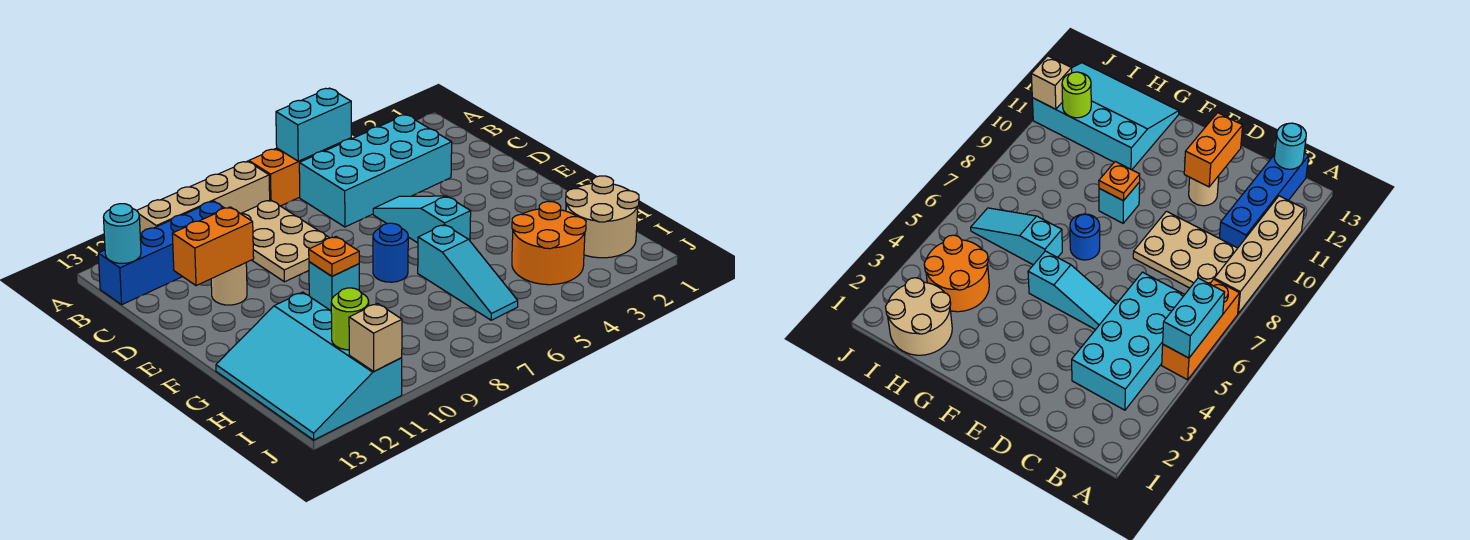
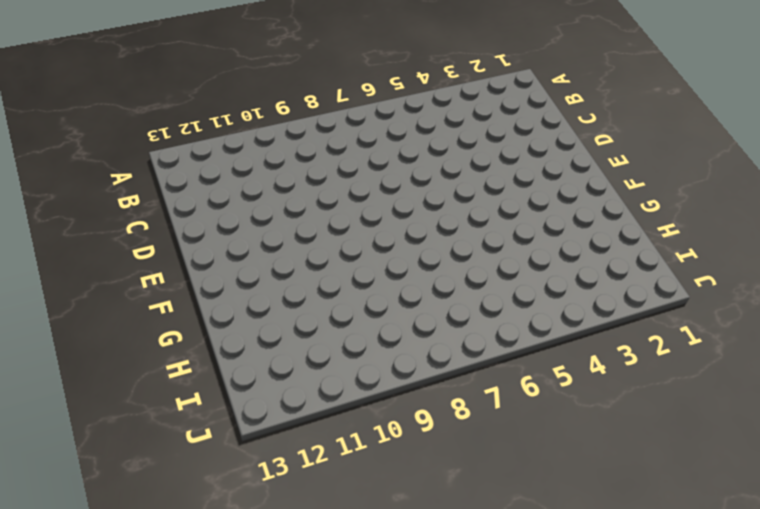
none -> orange brick A5:A7 level 1
none -> tan brick A8:A11 level 1
none -> cyan brick B3:C6 level 1

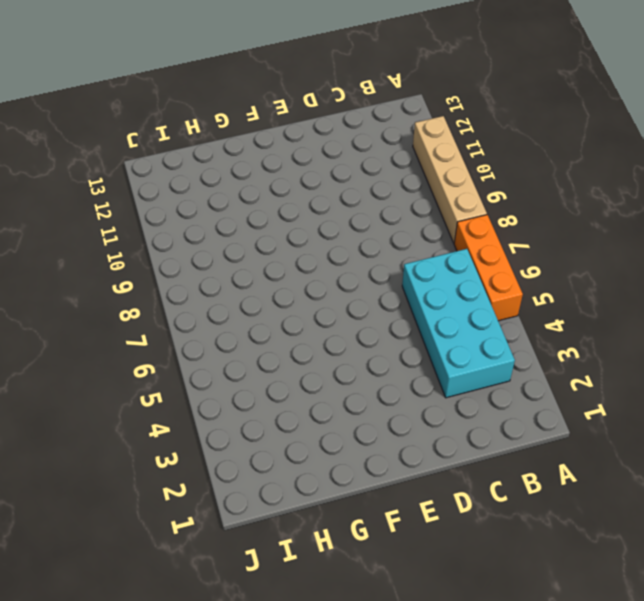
none -> tan plate B8:D9 level 1
none -> blue brick B10:B13 level 1
none -> cyan slope D5:F5 level 1 top F

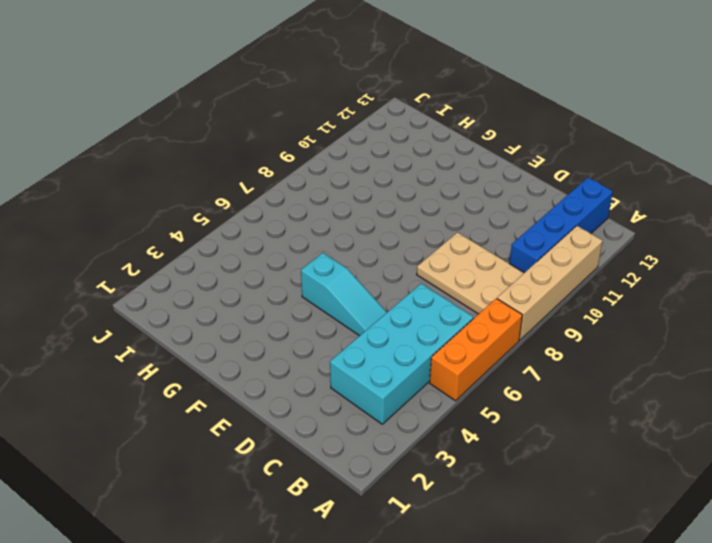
none -> tan round brick D11 level 1
none -> blue round brick F7 level 1
none -> cyan brick F9 level 1

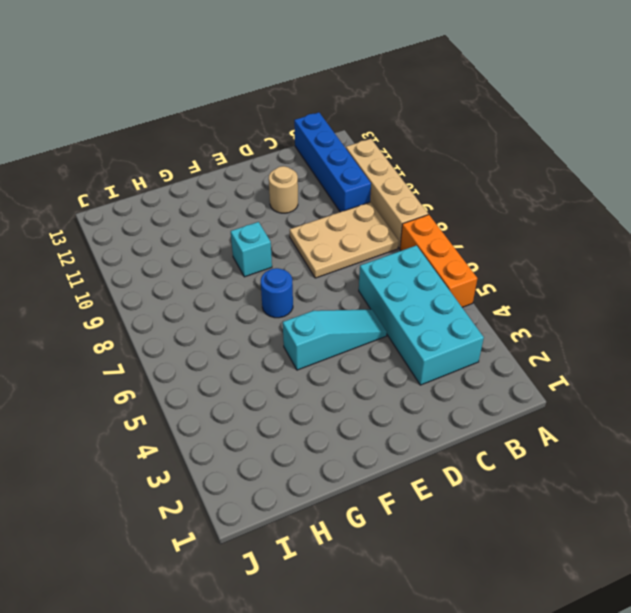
none -> cyan slope G6:I6 level 1 top G
none -> cyan slope G11:J13 level 1 top 11
none -> tan round brick H1:I2 level 1

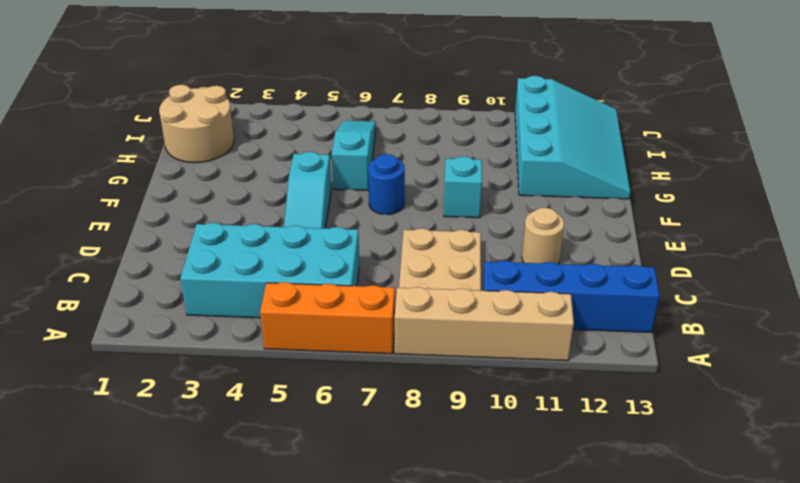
none -> orange round brick H3:I4 level 1
none -> cyan brick A5:A6 level 2
none -> cyan round brick B13 level 2

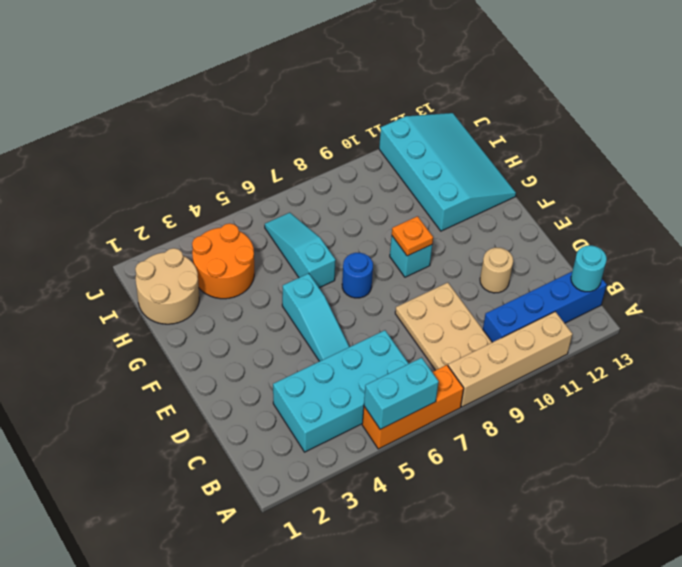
none -> orange brick D11:D12 level 2
none -> lime round brick I11 level 2
none -> tan brick J11 level 2

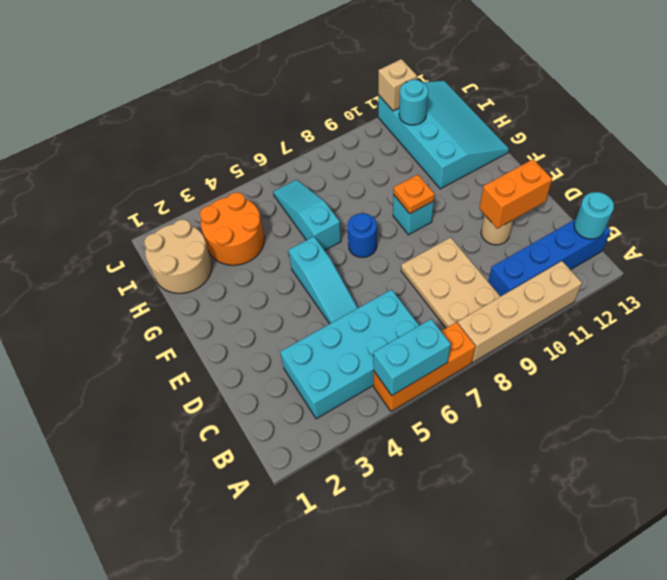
cyan round brick I11 level 2 -> lime round brick I11 level 2

